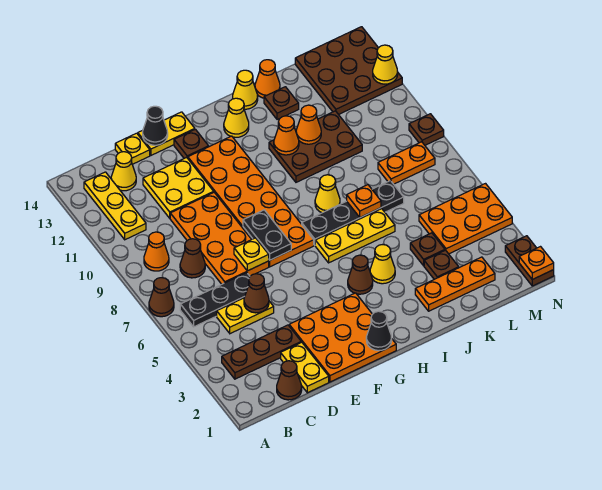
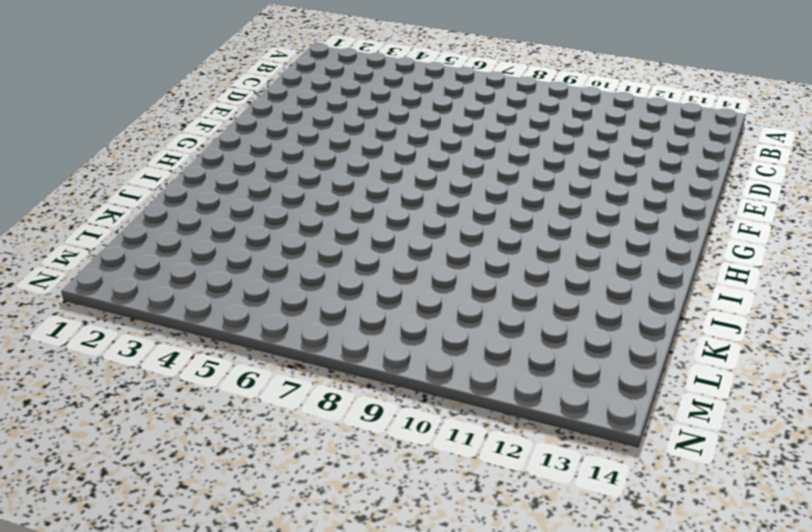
none -> brown cone A7 level 1
none -> brown plate B3:D3 level 1
none -> black plate B6:D6 level 1
none -> orange cone B9 level 1

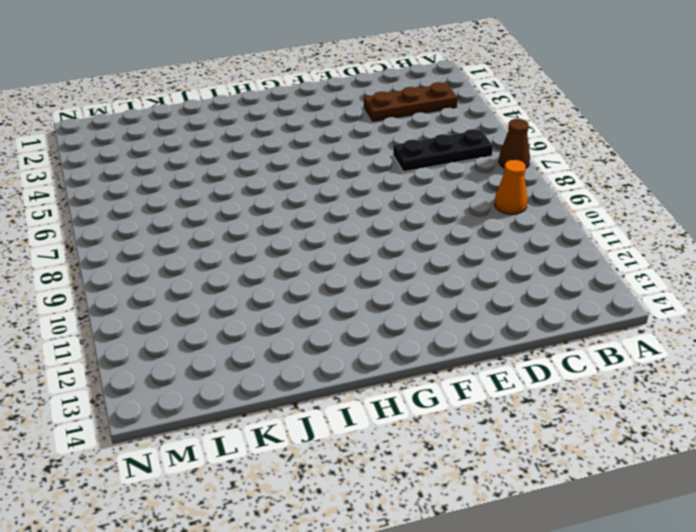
none -> yellow plate B11:B13 level 1
none -> brown cone C1 level 1
none -> yellow plate C5:D5 level 1
none -> brown cone C8 level 1

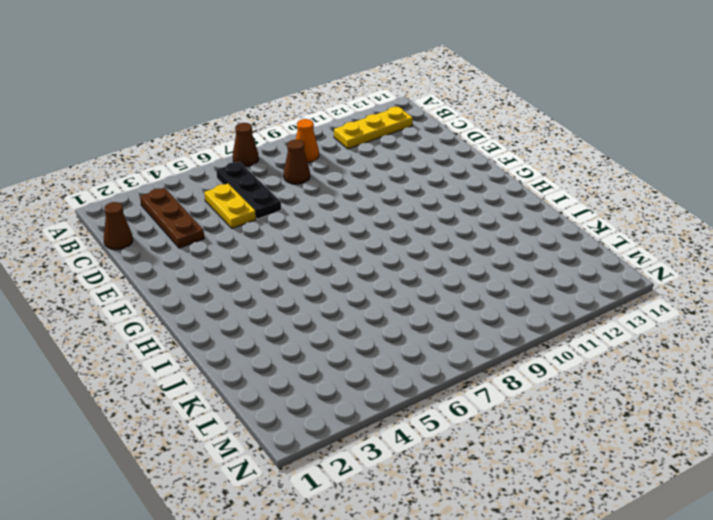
none -> yellow cone C13 level 1
none -> yellow plate D1:D2 level 1
none -> orange plate D7:E10 level 1
none -> yellow plate D11:E12 level 1

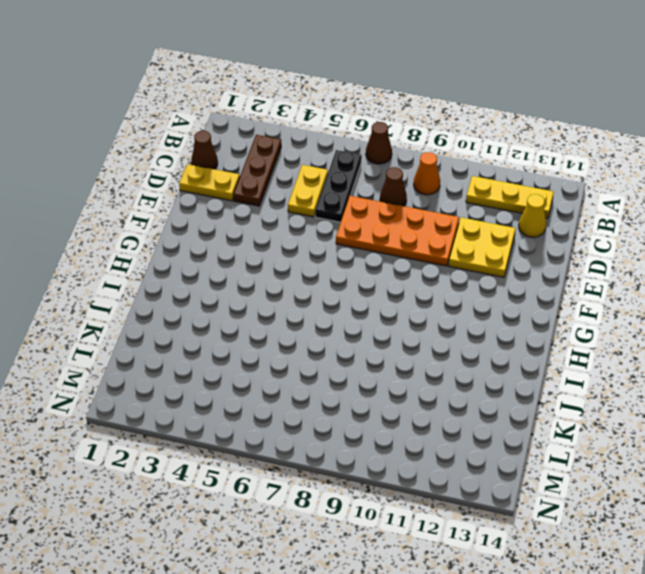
none -> yellow plate D14 level 1
none -> orange plate E1:G3 level 1
none -> yellow plate E14:F14 level 1
none -> orange plate F7:G12 level 1

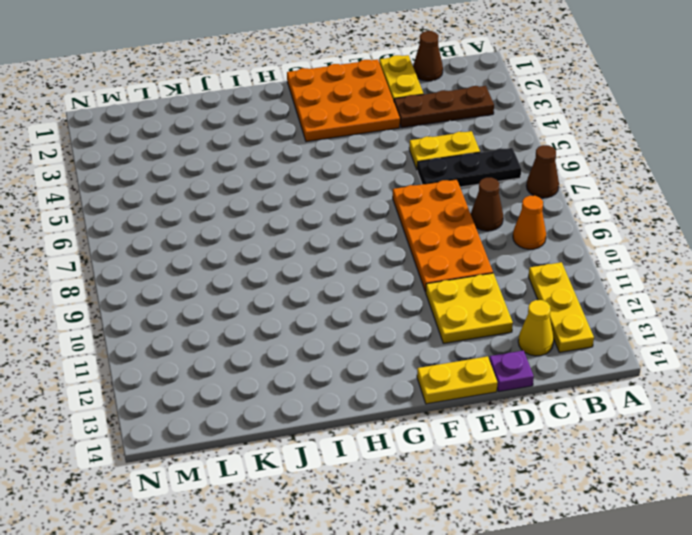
purple plate D14 level 1 -> yellow plate D14 level 1
none -> orange plate F7:G12 level 1
none -> brown plate F13 level 1
none -> brown cone H4 level 1
none -> yellow plate H6:J6 level 1

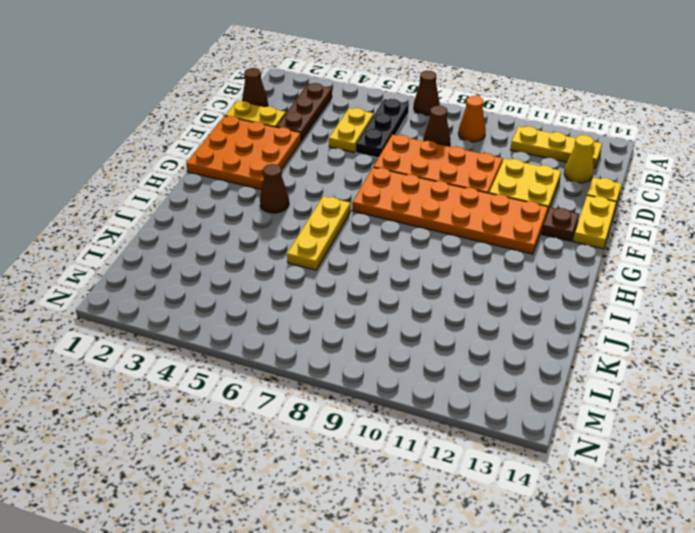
none -> black plate H7:K7 level 1
none -> yellow cone H13 level 1
none -> yellow cone I4 level 1
none -> yellow cone I8 level 1

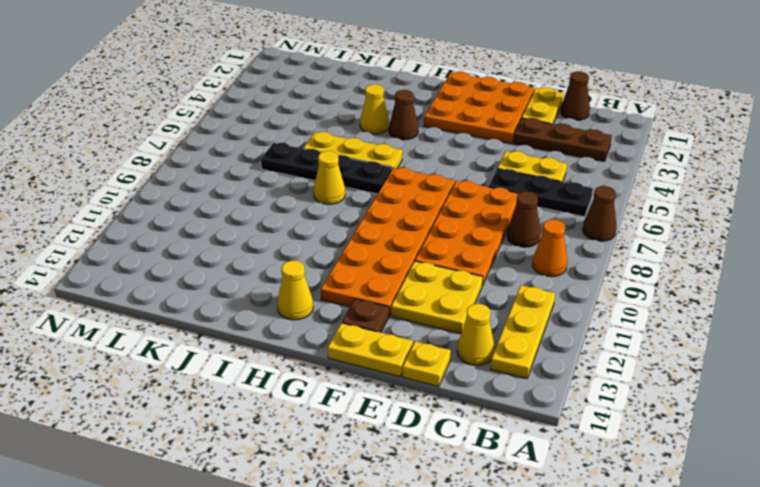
none -> brown plate I10:K11 level 1
none -> yellow cone I14 level 1
none -> orange plate J2:L2 level 1
none -> brown plate J13 level 1

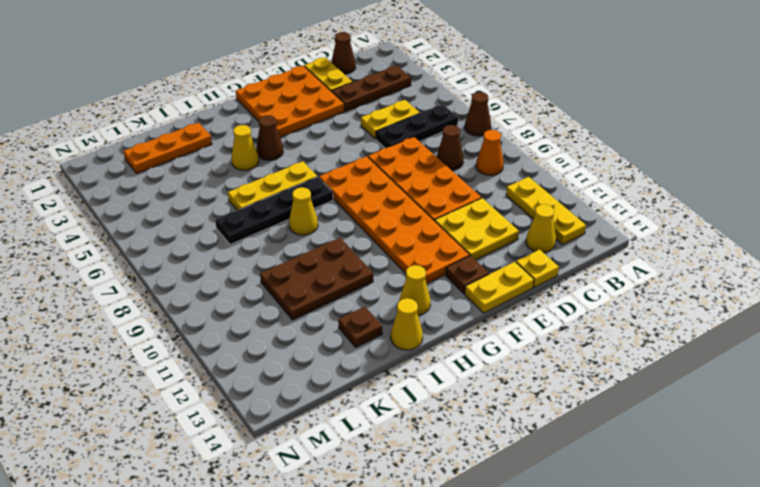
none -> orange cone J14 level 1
none -> brown plate K3 level 1
none -> brown plate K4 level 1
none -> orange plate L4:N5 level 1

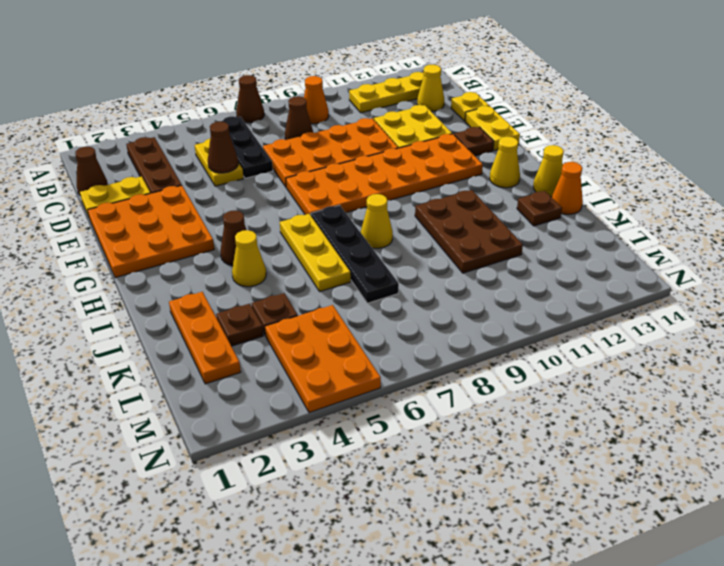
none -> orange plate L8:M8 level 1
none -> brown plate L12:N14 level 1
none -> brown plate N1:N2 level 1
none -> brown plate N9 level 1

